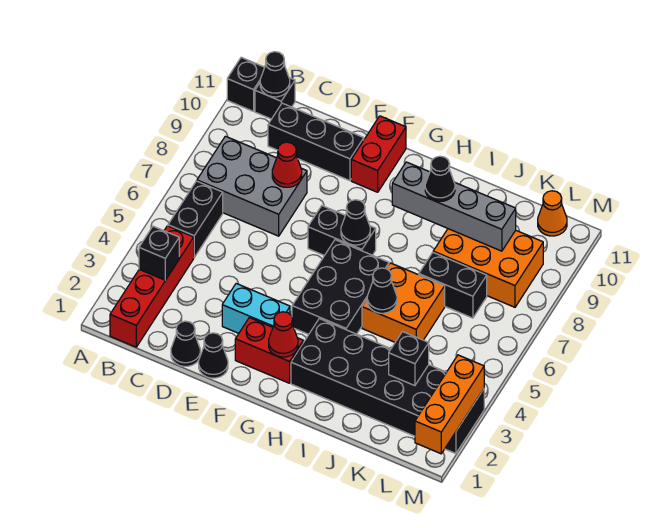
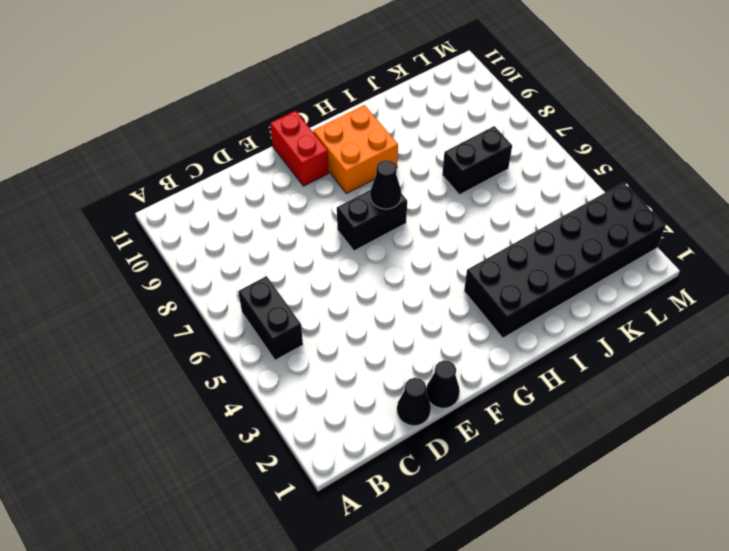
orange brick G9:H10 level 1 -> orange brick I5:J6 level 1
none -> black brick A11 level 1
none -> red brick B1:B4 level 1
none -> grey brick B7:D8 level 1

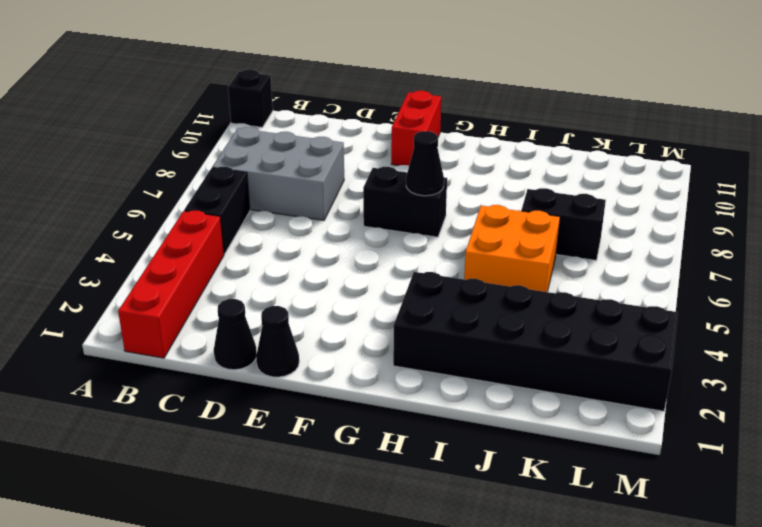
none -> black brick B11 level 1
none -> black brick C10:E10 level 1
none -> cyan brick E3:F3 level 1

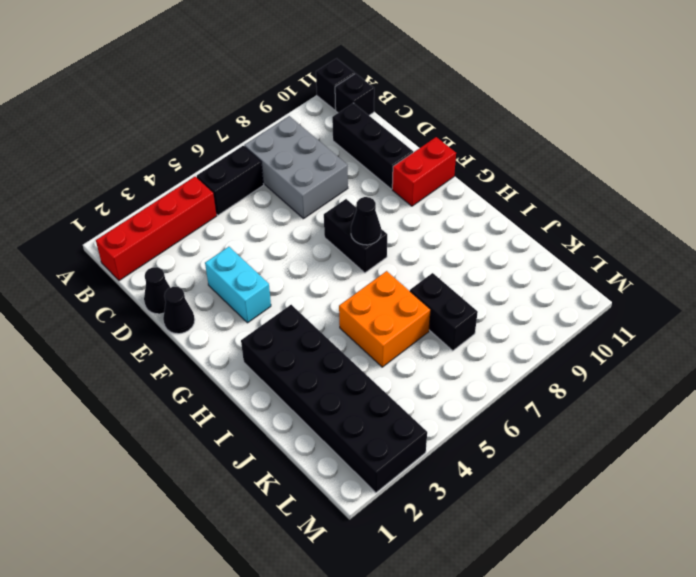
none -> red brick F2:G2 level 1
none -> black brick G4:H6 level 1
none -> orange brick J8:L9 level 1

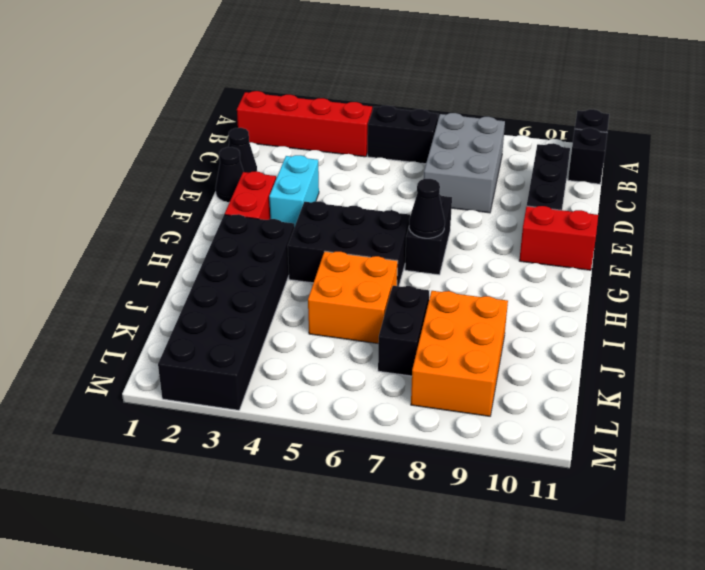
none -> orange cone L11 level 1
none -> black brick B3 level 2
none -> black cone B11 level 2

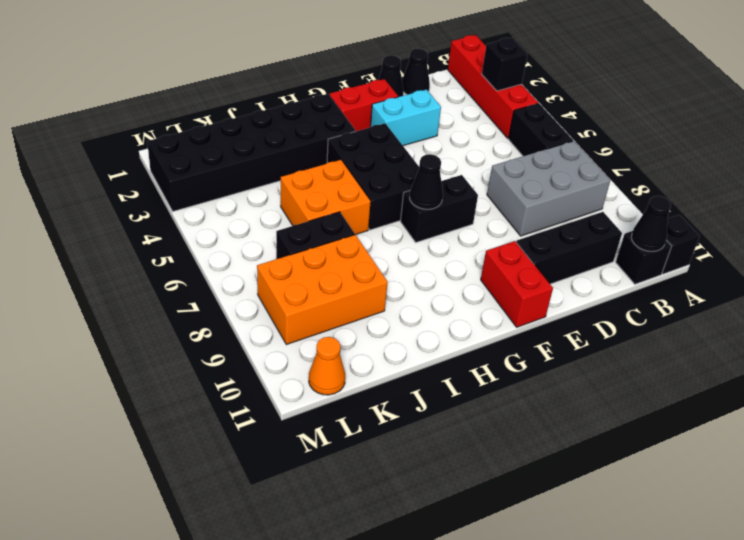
none -> red cone D8 level 2
none -> red cone G2 level 2
none -> grey brick H9:K9 level 2

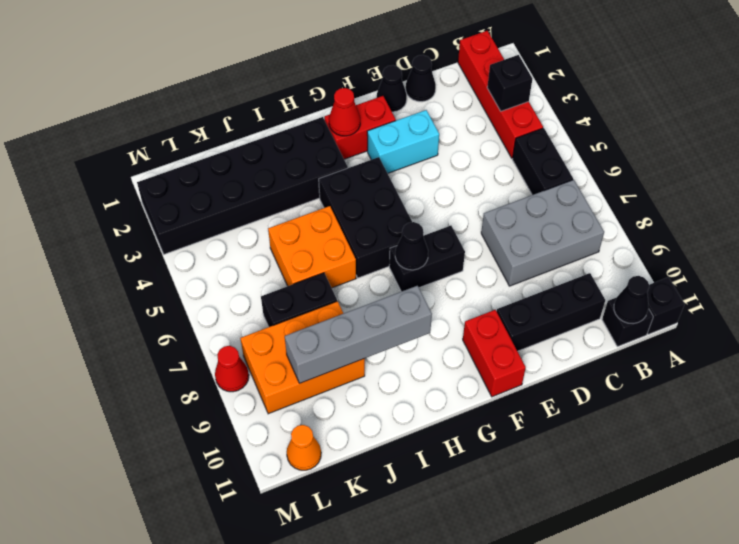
red cone M8 level 1 -> red cone D8 level 2
none -> black cone I5 level 2
none -> black brick K3 level 2
none -> orange brick M1:M3 level 2

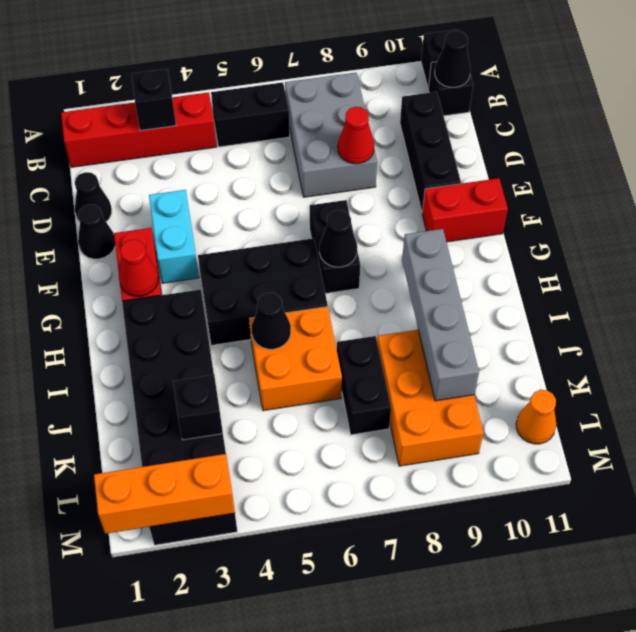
none -> black cone I9 level 3

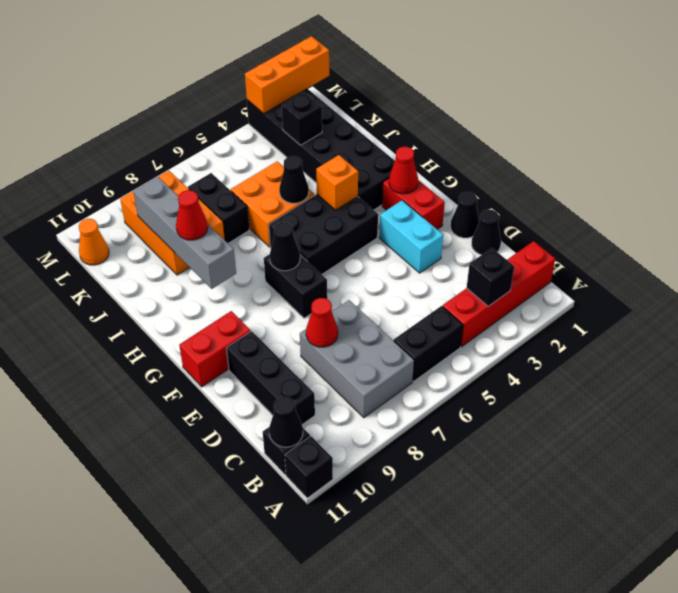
orange brick H4 level 2 -> none
red cone I9 level 3 -> black cone I9 level 3

